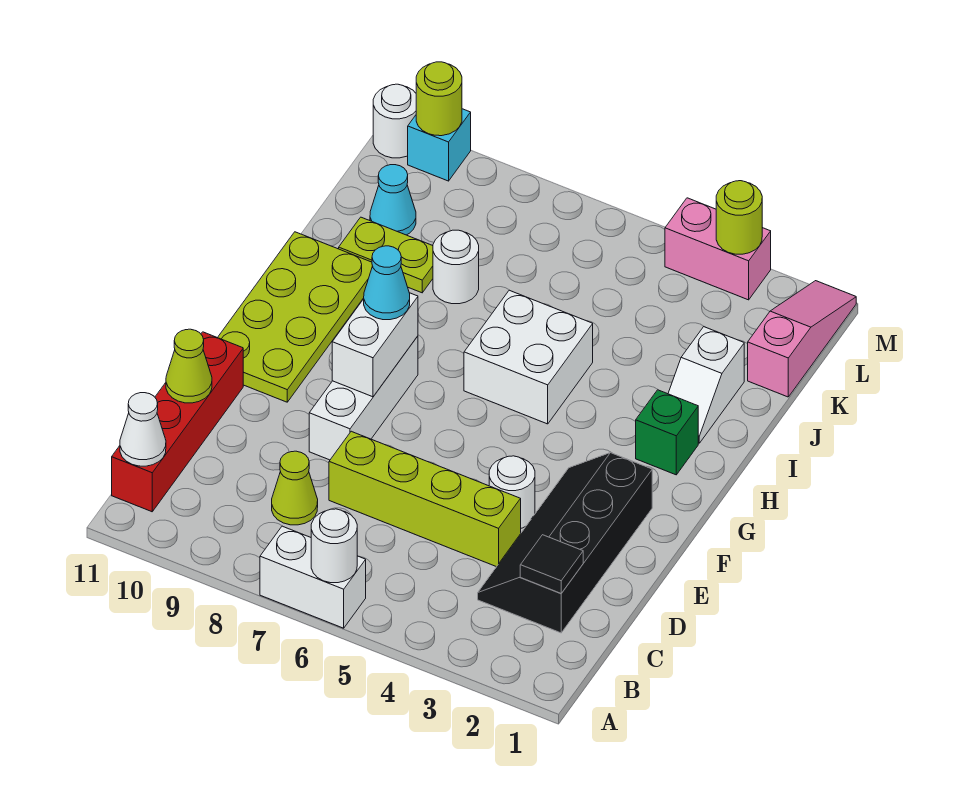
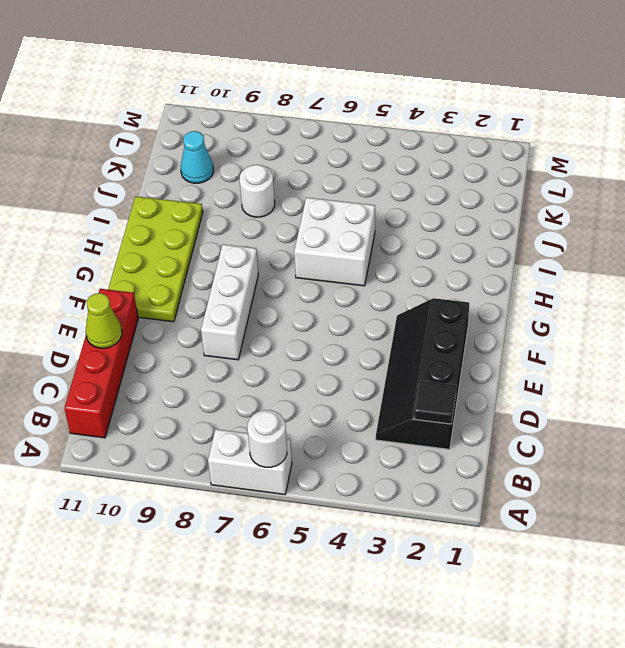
none -> lime cone C8 level 1
none -> lime brick D4:D7 level 1
none -> white round brick E4 level 1

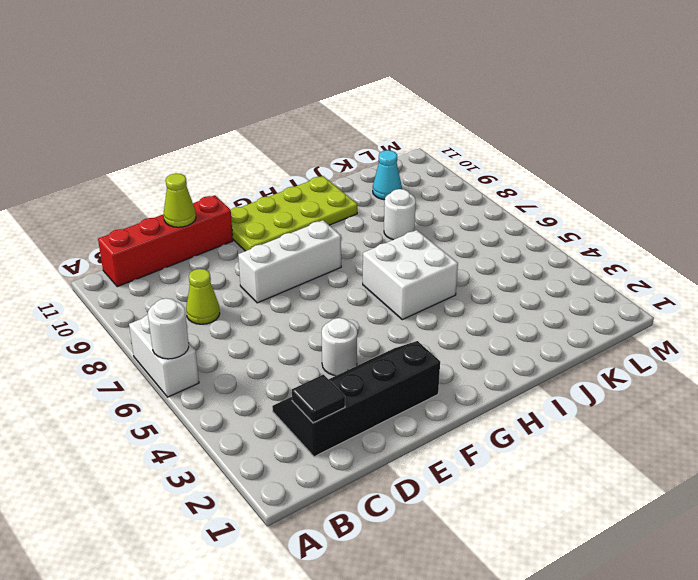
none -> lime brick D4:D7 level 1
none -> green brick H2 level 1
none -> white slope I2:J2 level 1 top J

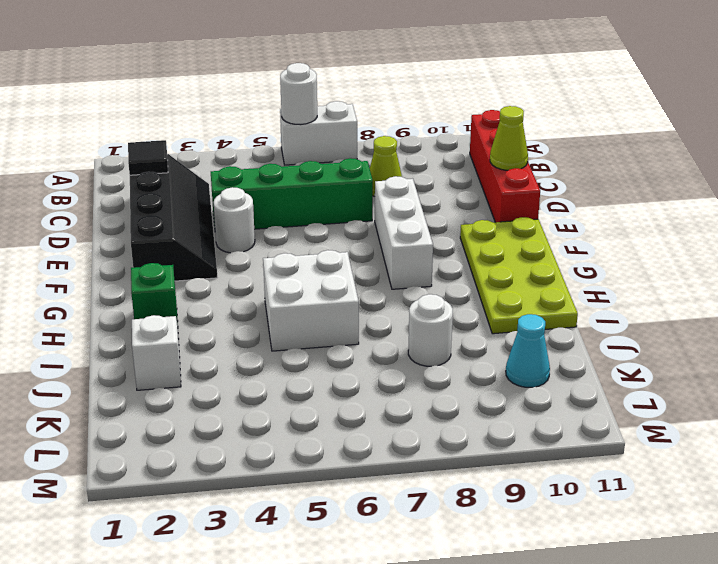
green brick D4:D7 level 1 -> lime brick D4:D7 level 1
none -> lime plate J9:J10 level 1
none -> pink slope K1:M1 level 1 top K
none -> pink brick M3:M4 level 1

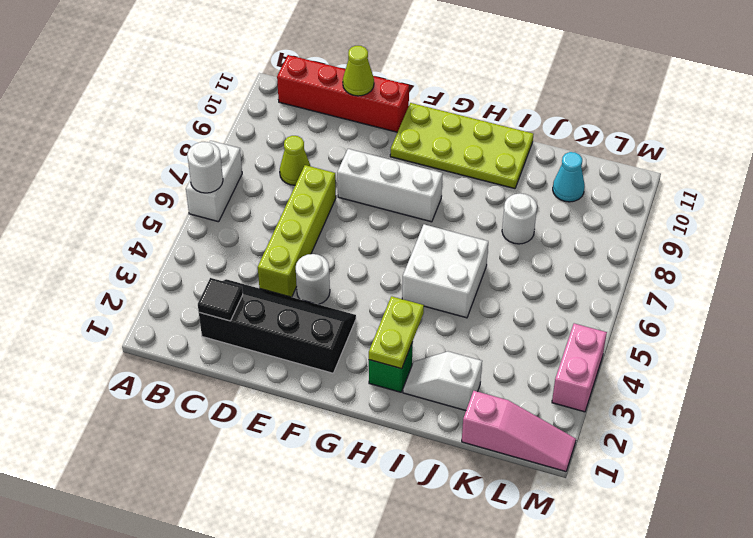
lime plate H2:H3 level 2 -> lime plate J9:J10 level 1
none -> cyan brick M10 level 1
none -> white round brick M11 level 1
none -> white cone B11 level 2

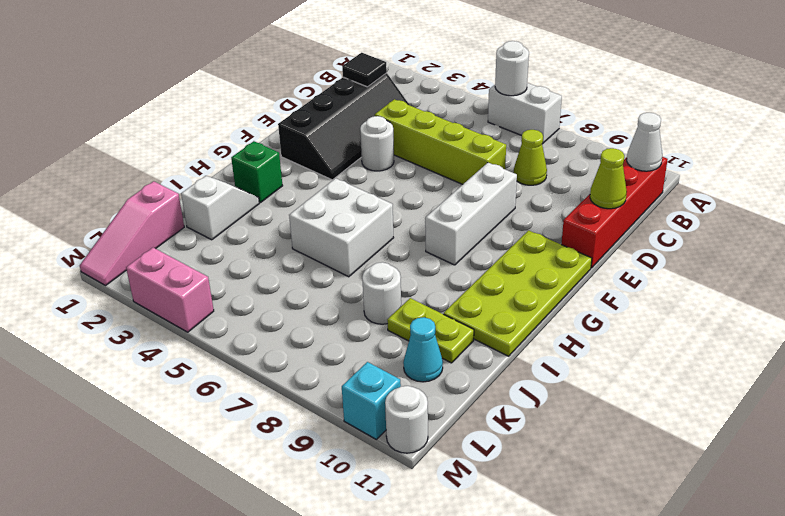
none -> white brick F8:G8 level 2
none -> lime round brick M3 level 2
none -> lime round brick M10 level 2

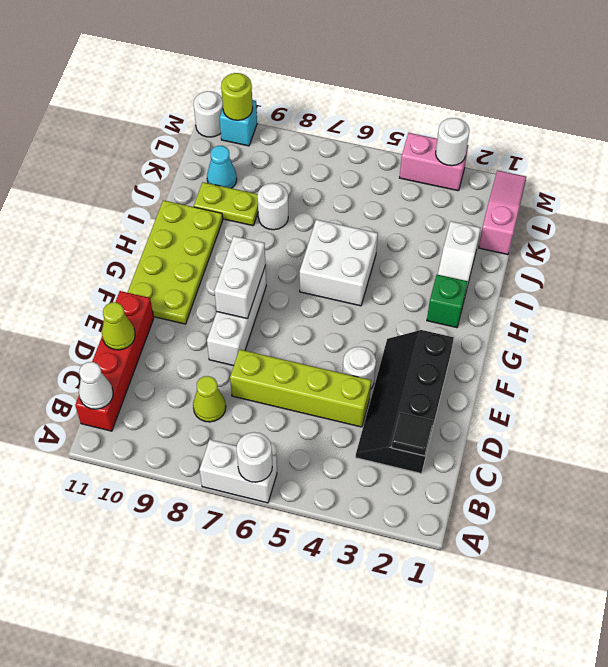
white round brick M3 level 2 -> lime round brick M3 level 2
none -> cyan cone G8 level 3

